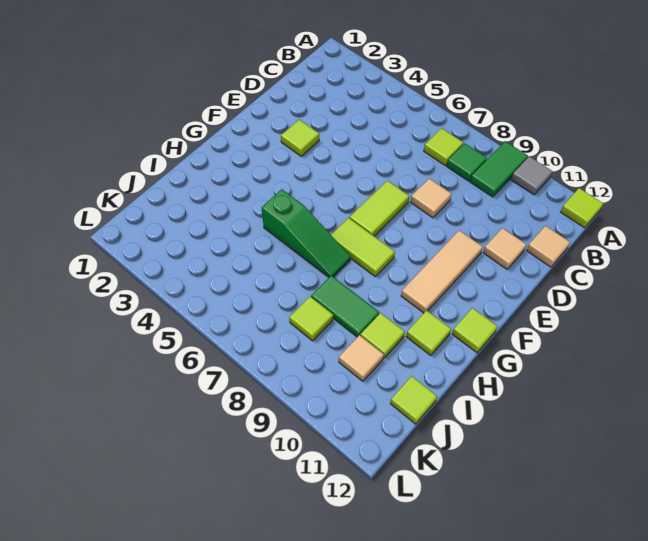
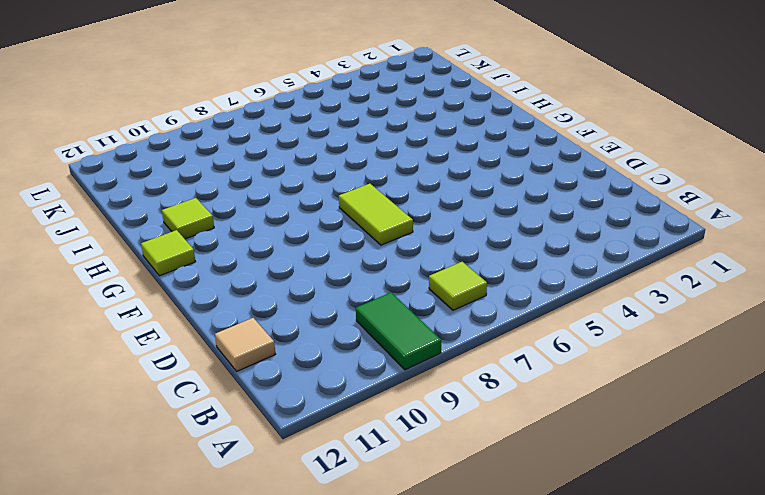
none -> grey tile A10 level 1
none -> lime tile A12 level 1
none -> green tile B8 level 1

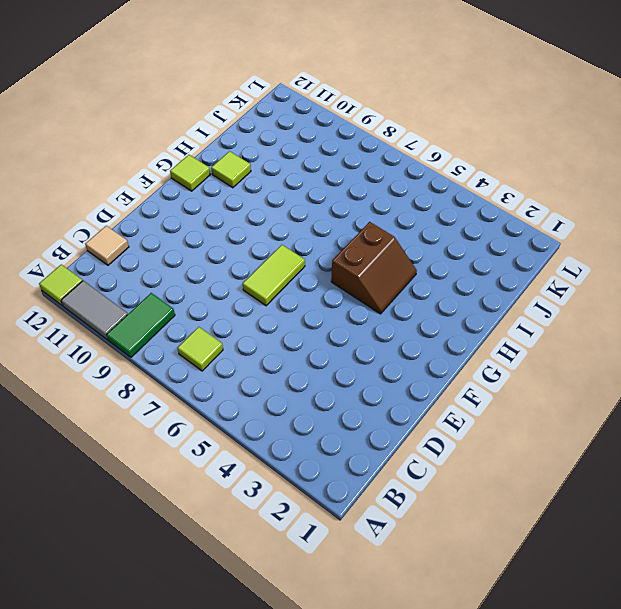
grey tile A10:A11 level 1 -> grey tile A10 level 1
brown slope G4:H5 level 1 top 5 -> green slope H5:H7 level 1 top 5
none -> green tile B8 level 1
none -> tan tile D8 level 1
none -> tan tile D11 level 1

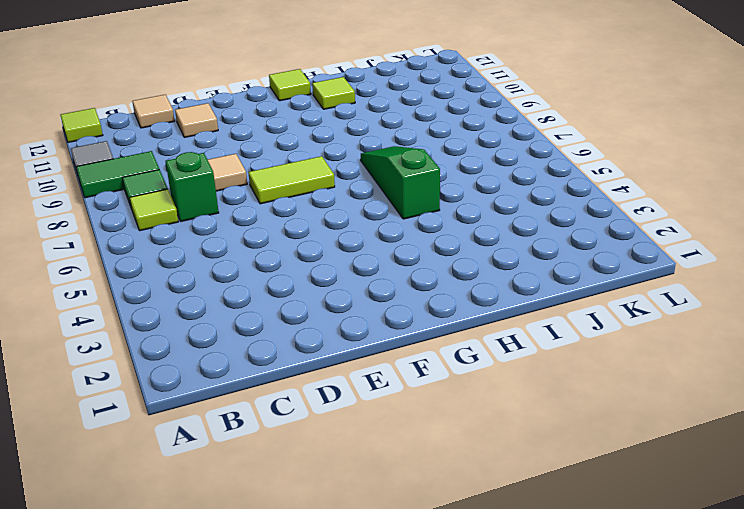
green brick C7 level 1 -> none
none -> lime tile E3 level 1
none -> tan tile E10:G10 level 1
none -> lime tile G7:G8 level 1

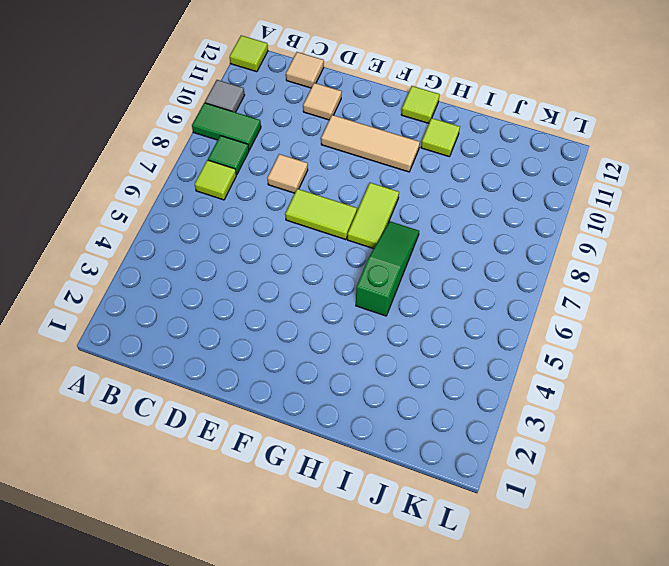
none -> lime tile E3 level 1
none -> green tile I8:I9 level 1
none -> lime tile I10 level 1

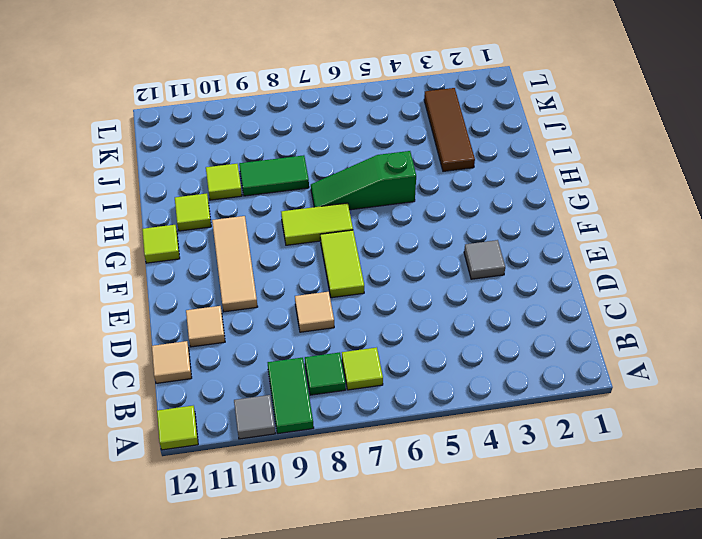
grey tile E3 level 1 -> lime tile E3 level 1
brown tile I3:K3 level 1 -> none
none -> lime tile J8 level 1
none -> tan tile J10 level 1
none -> lime tile J12 level 1

